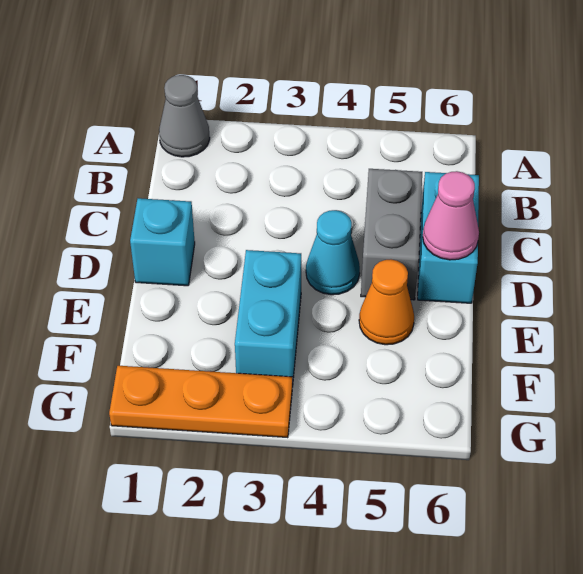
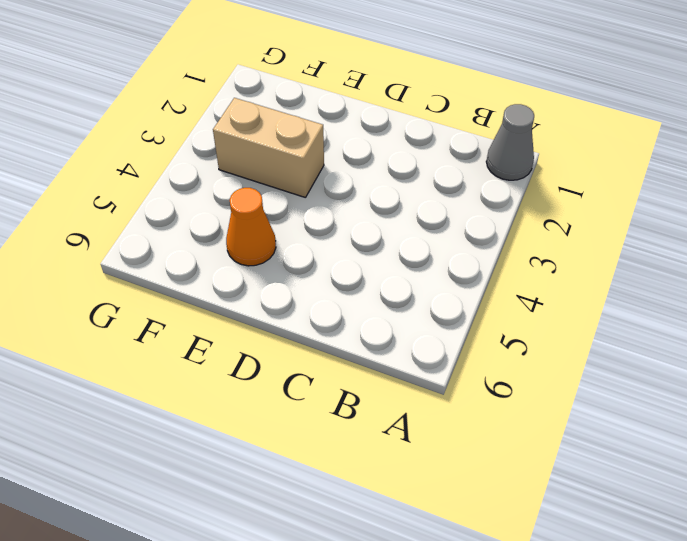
tan brick E3:F3 level 1 -> cyan brick E3:F3 level 1
none -> grey brick C5:D5 level 1
none -> cyan brick C6:D6 level 1

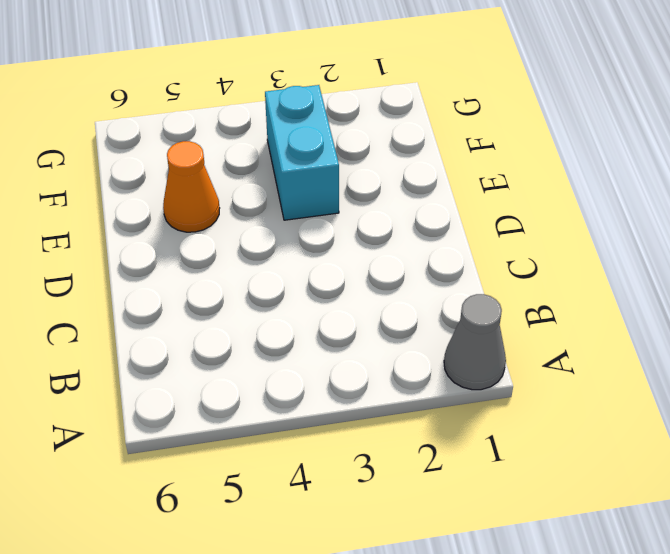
none -> grey brick C5:D5 level 1
none -> cyan brick C6:D6 level 1

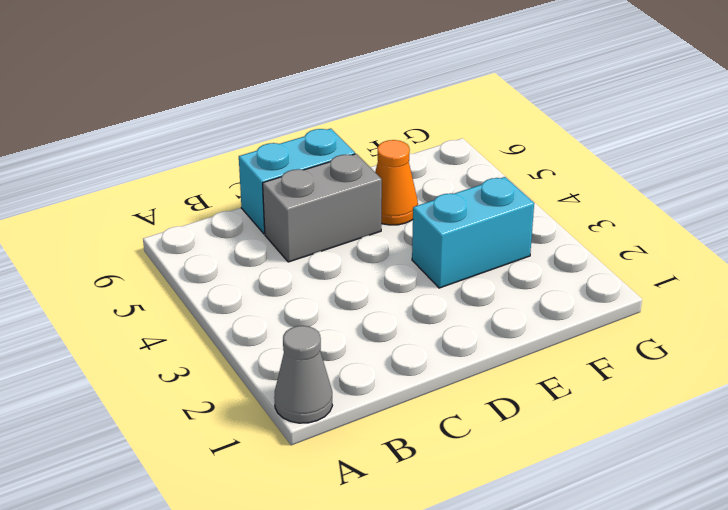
none -> cyan brick D1 level 1
none -> cyan cone D4 level 1

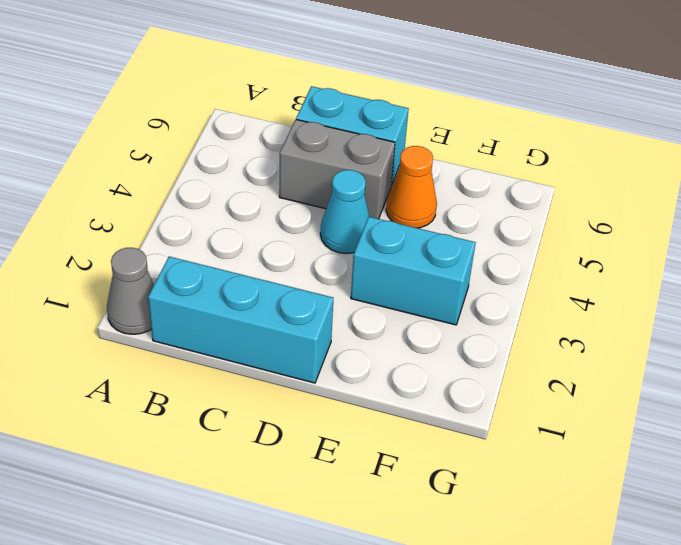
cyan brick B1:D1 level 1 -> cyan brick D1 level 1
none -> orange plate G1:G3 level 1
none -> pink cone D6 level 2

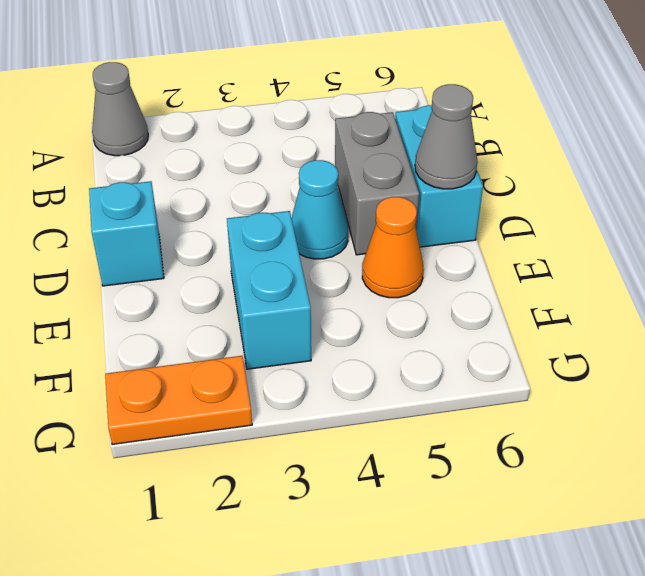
grey cone D6 level 2 -> pink cone D6 level 2
orange plate G1:G2 level 1 -> orange plate G1:G3 level 1

